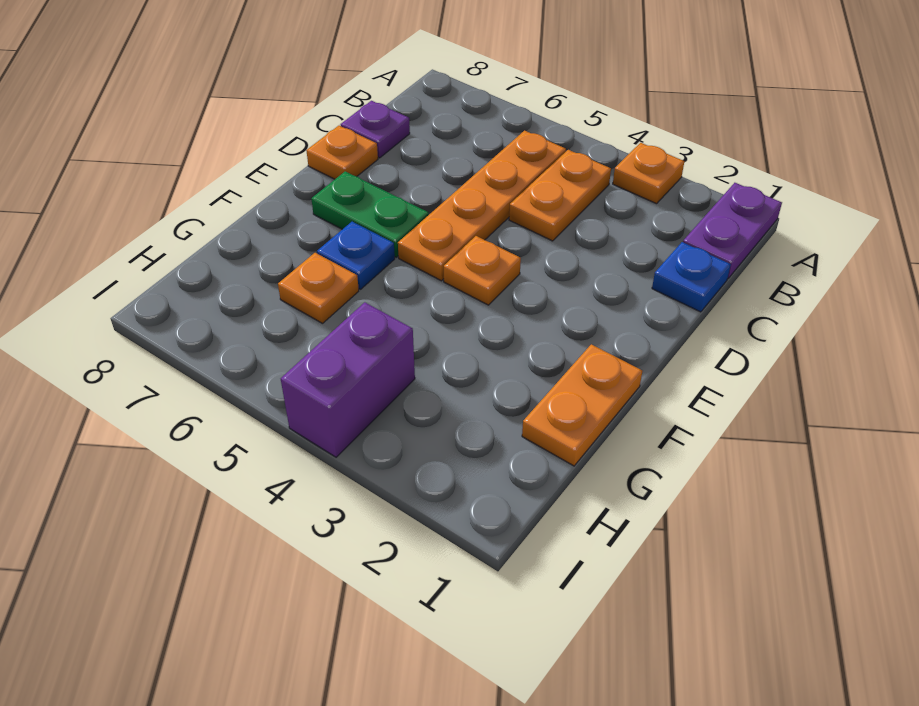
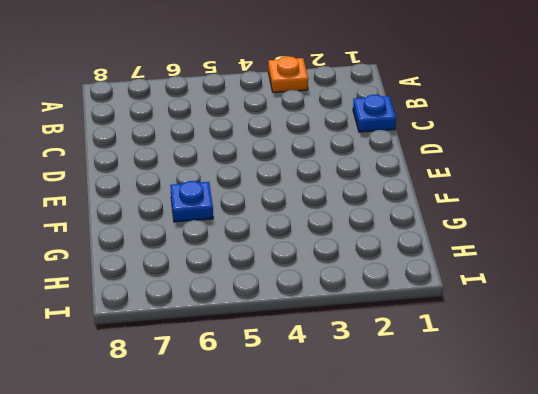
none -> purple plate A1:B1 level 1
none -> orange plate B4:C4 level 1
none -> orange plate B5:E5 level 1

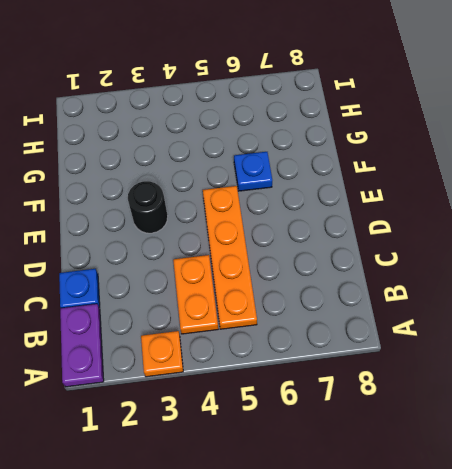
black round brick E3 level 1 -> none
none -> purple plate C8 level 1
none -> orange plate D8 level 1
none -> orange plate E4 level 1

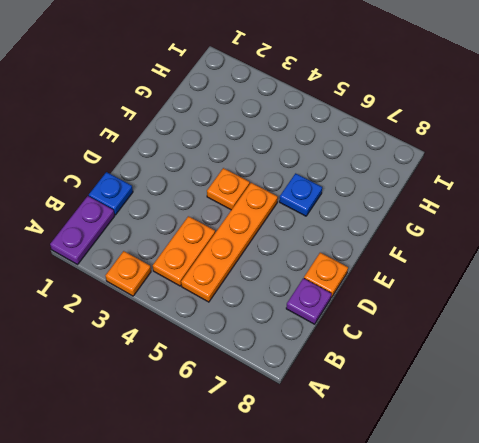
none -> green plate E6:E7 level 1
none -> orange plate F1:G1 level 1
none -> orange plate G6 level 1

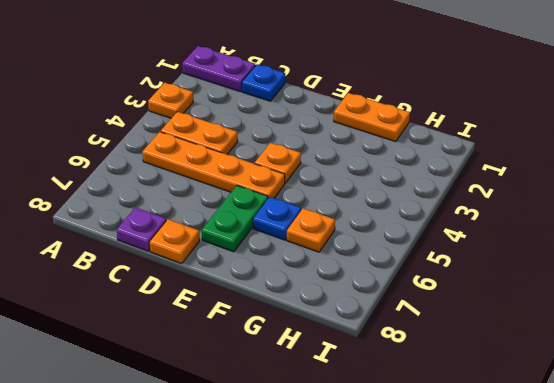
none -> purple brick H4:I4 level 1

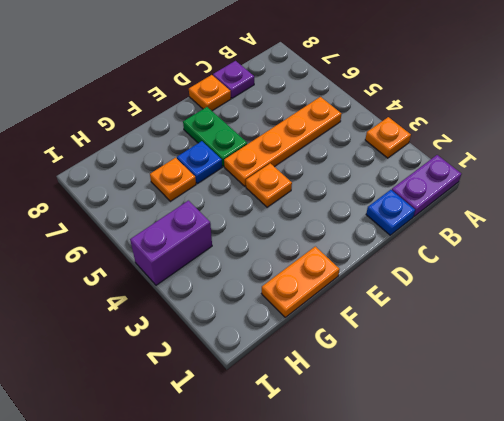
none -> orange plate B4:C4 level 1

